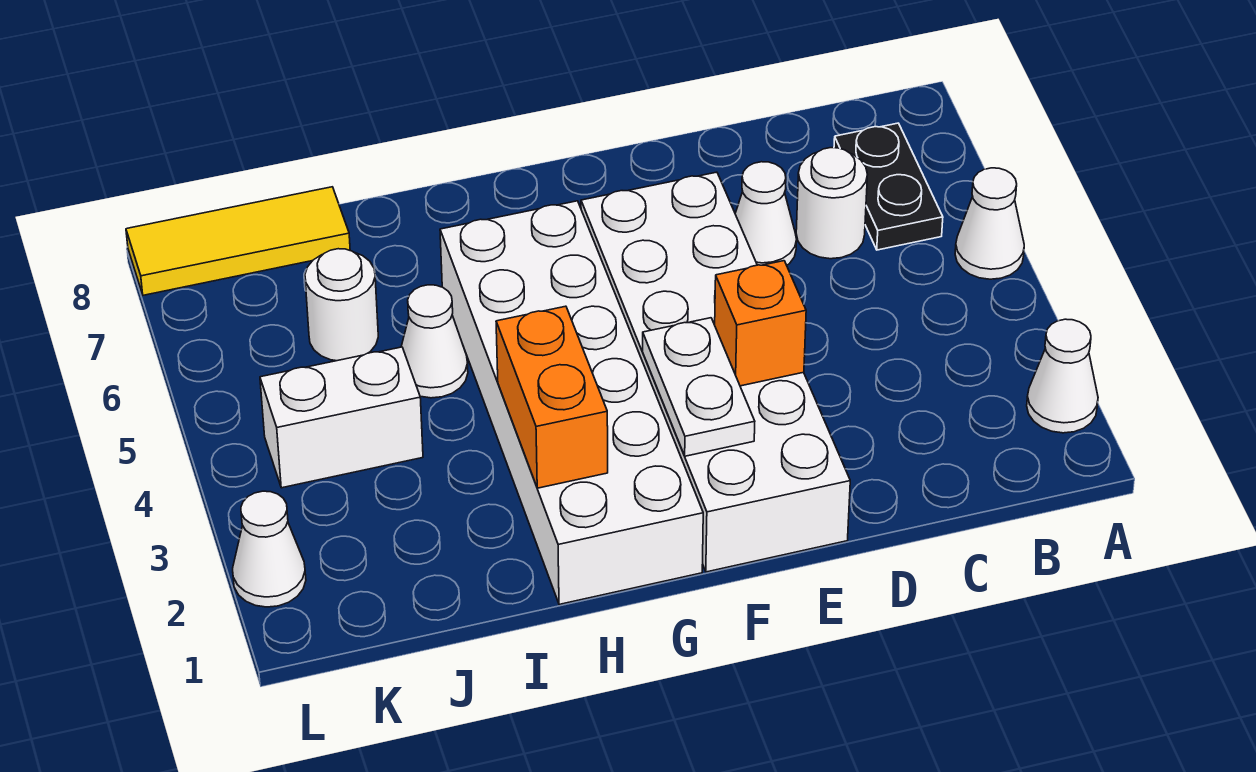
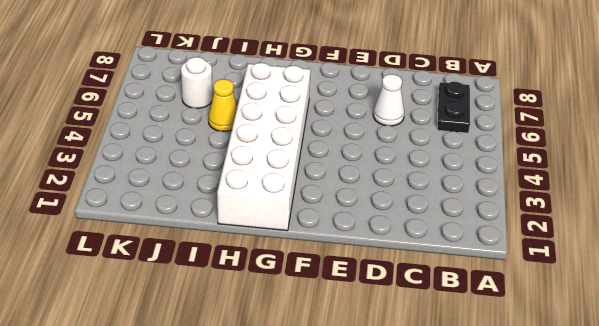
yellow cone I5 level 1 -> white cone I5 level 1
none -> white cone A2 level 1
none -> white cone A5 level 1
none -> white round brick C6 level 1

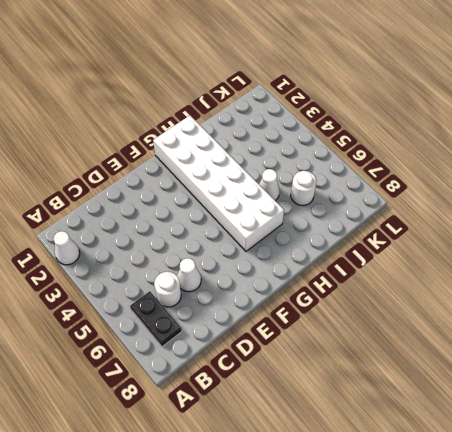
none -> white cone A5 level 1
none -> white brick E1:F6 level 1
none -> white brick J4:K4 level 1

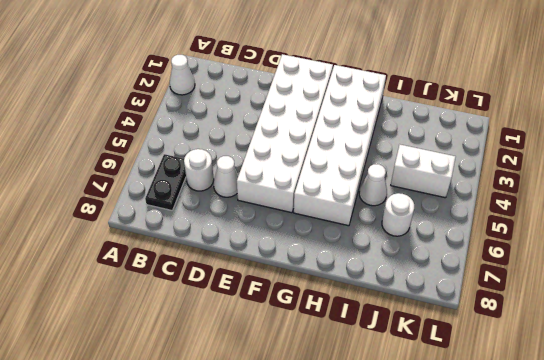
none -> white cone A5 level 1
none -> yellow tile J8:L8 level 1
none -> white cone L2 level 1

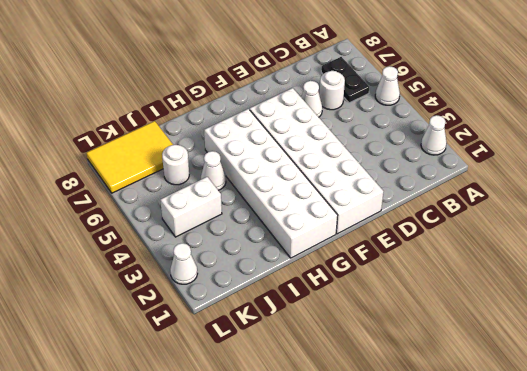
yellow tile J7:L8 level 1 -> yellow tile J8:L8 level 1
none -> orange brick E3 level 2
none -> white plate F2:F3 level 2
none -> orange brick H2:H3 level 2

